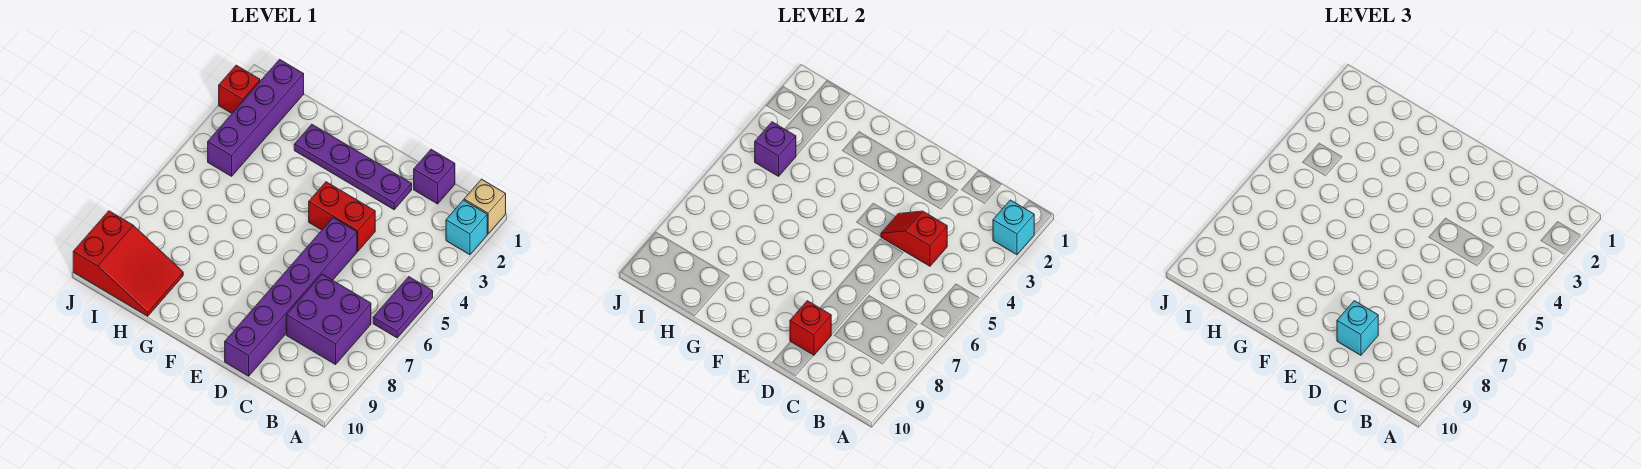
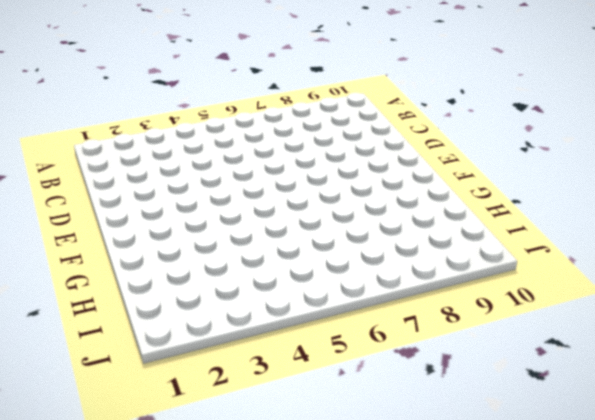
none -> tan brick A1 level 1
none -> cyan brick A2 level 1
none -> purple plate A5:A6 level 1

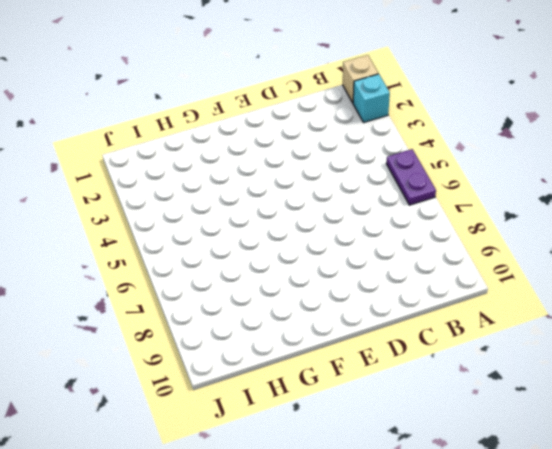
none -> purple brick B7:C8 level 1
none -> purple brick C1 level 1
none -> purple plate D2:G2 level 1

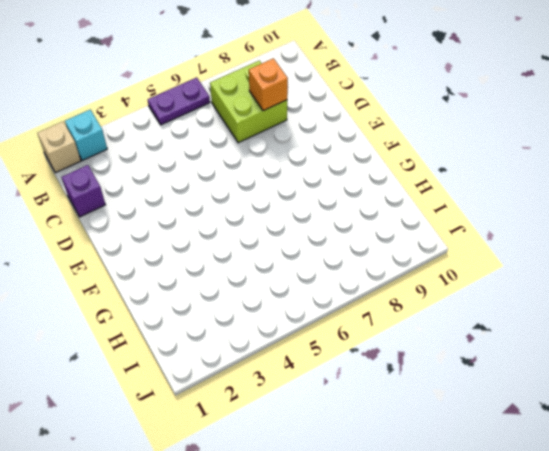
lime brick B7:C8 level 1 -> purple brick B7:C8 level 1
orange brick C8 level 2 -> none
none -> purple plate D2:G2 level 1
none -> red brick D4:E4 level 1
none -> purple brick D5:D10 level 1

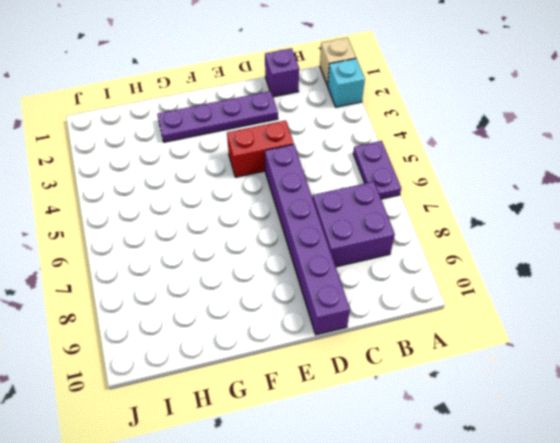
none -> red slope H9:J10 level 1 top J
none -> purple brick I1:I4 level 1
none -> red brick J2 level 1

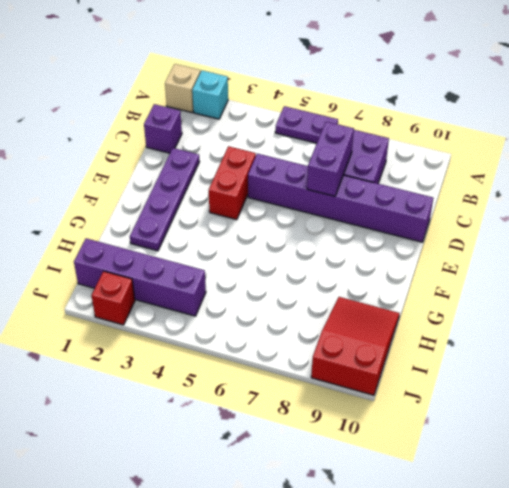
purple brick C7:D7 level 2 -> none
none -> cyan brick A2 level 2
none -> red slope C4:D4 level 2 top C
none -> red brick D9 level 2

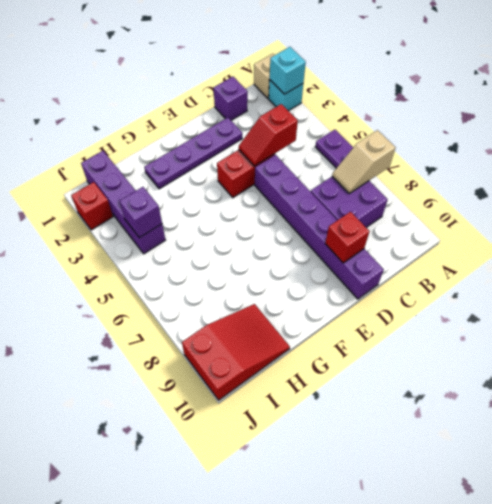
tan slope A7:B7 level 2 top A -> none
none -> cyan brick D9 level 3

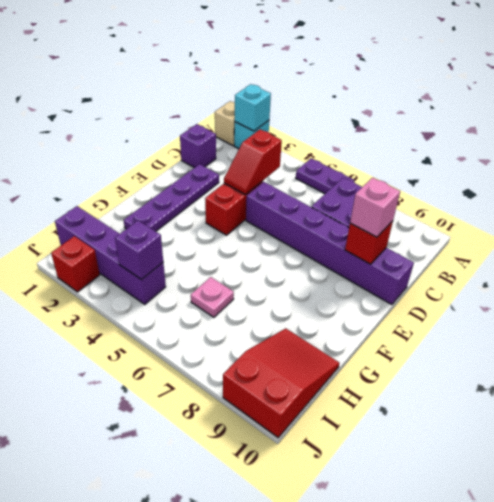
pink brick D9 level 3 -> cyan brick D9 level 3
pink plate H6 level 1 -> none

